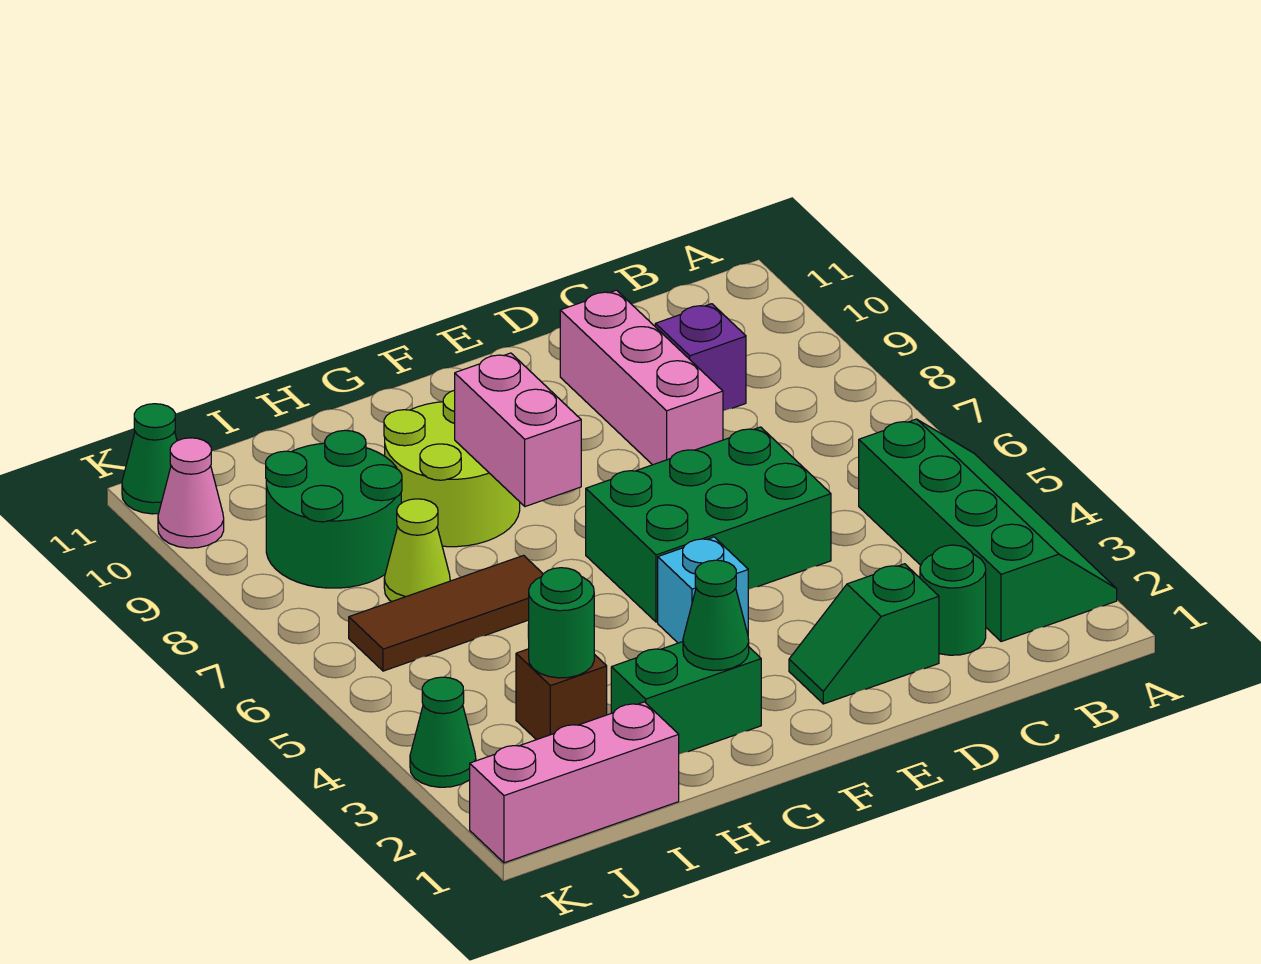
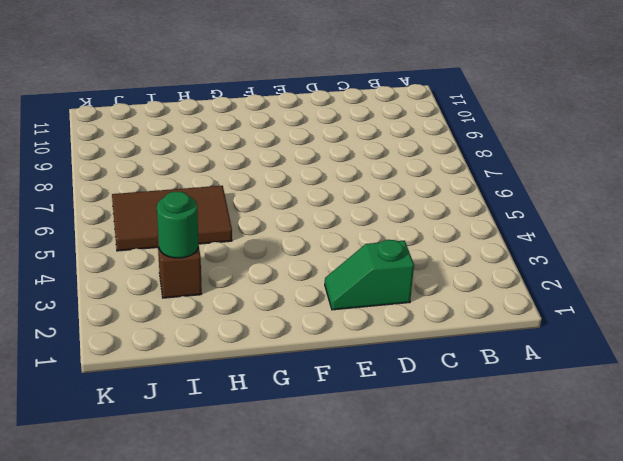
brown tile H5:J6 level 1 -> brown tile H6:J6 level 1
none -> green slope A2:B5 level 1 top B
none -> green round brick C2 level 1
none -> purple brick C9 level 1

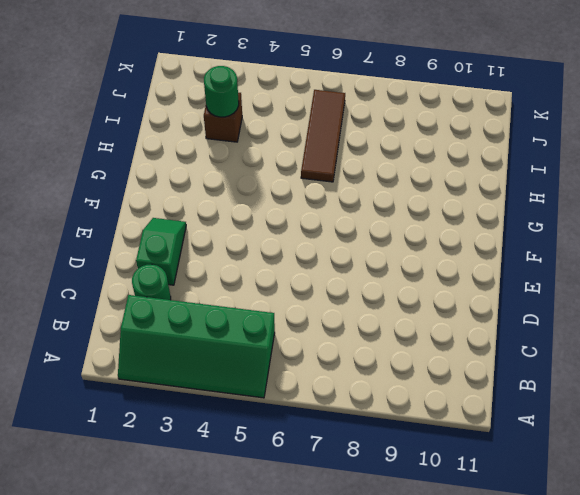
none -> purple brick C9 level 1
none -> green brick D5:F6 level 1
none -> pink brick D8:D10 level 1

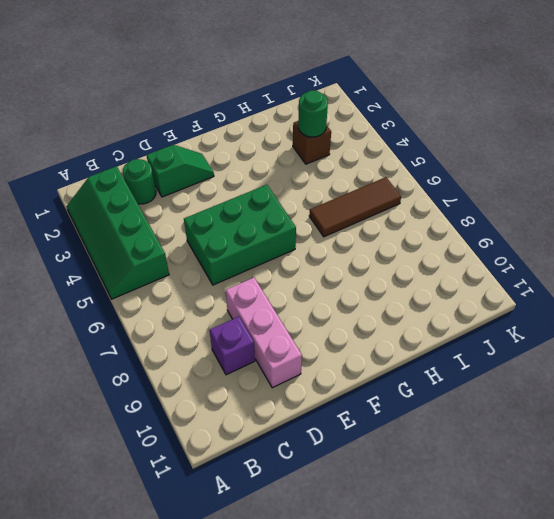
none -> cyan brick F4 level 1
none -> green brick G2:H2 level 1
none -> lime round brick G8:H9 level 1

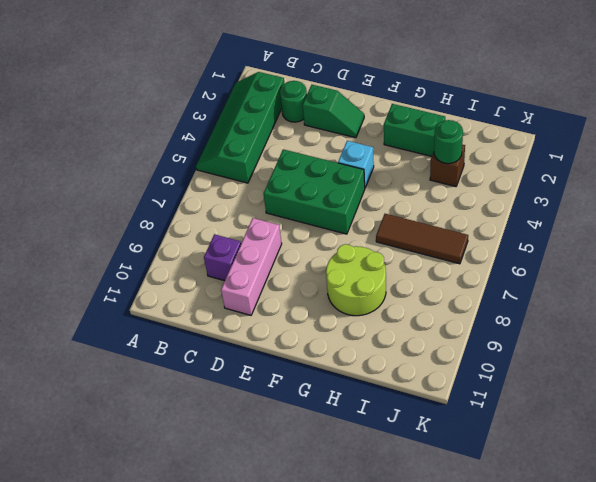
none -> pink brick I1:K1 level 1
none -> lime cone I7 level 1
none -> green round brick I8:J9 level 1

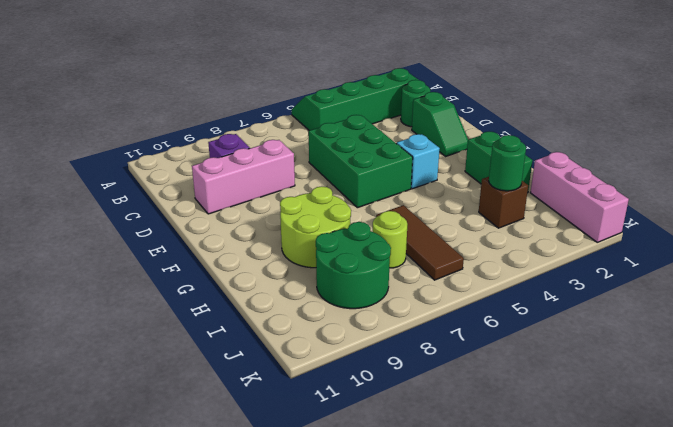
lime round brick I7 level 1 -> lime cone I7 level 1
none -> green cone K3 level 1
none -> pink cone K10 level 1
none -> green cone K11 level 1

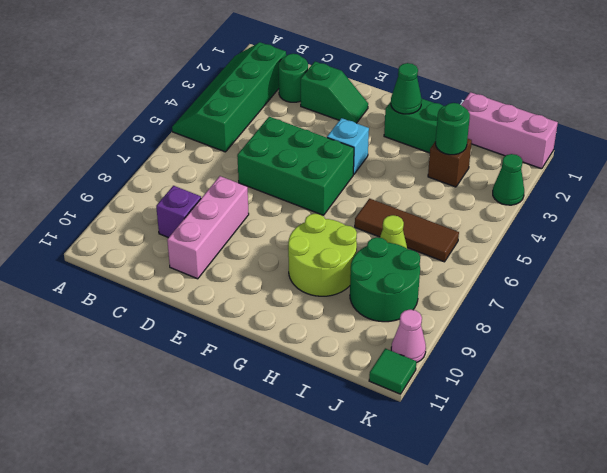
green tile K11 level 1 -> green cone K11 level 1
none -> pink brick G7:G8 level 2

